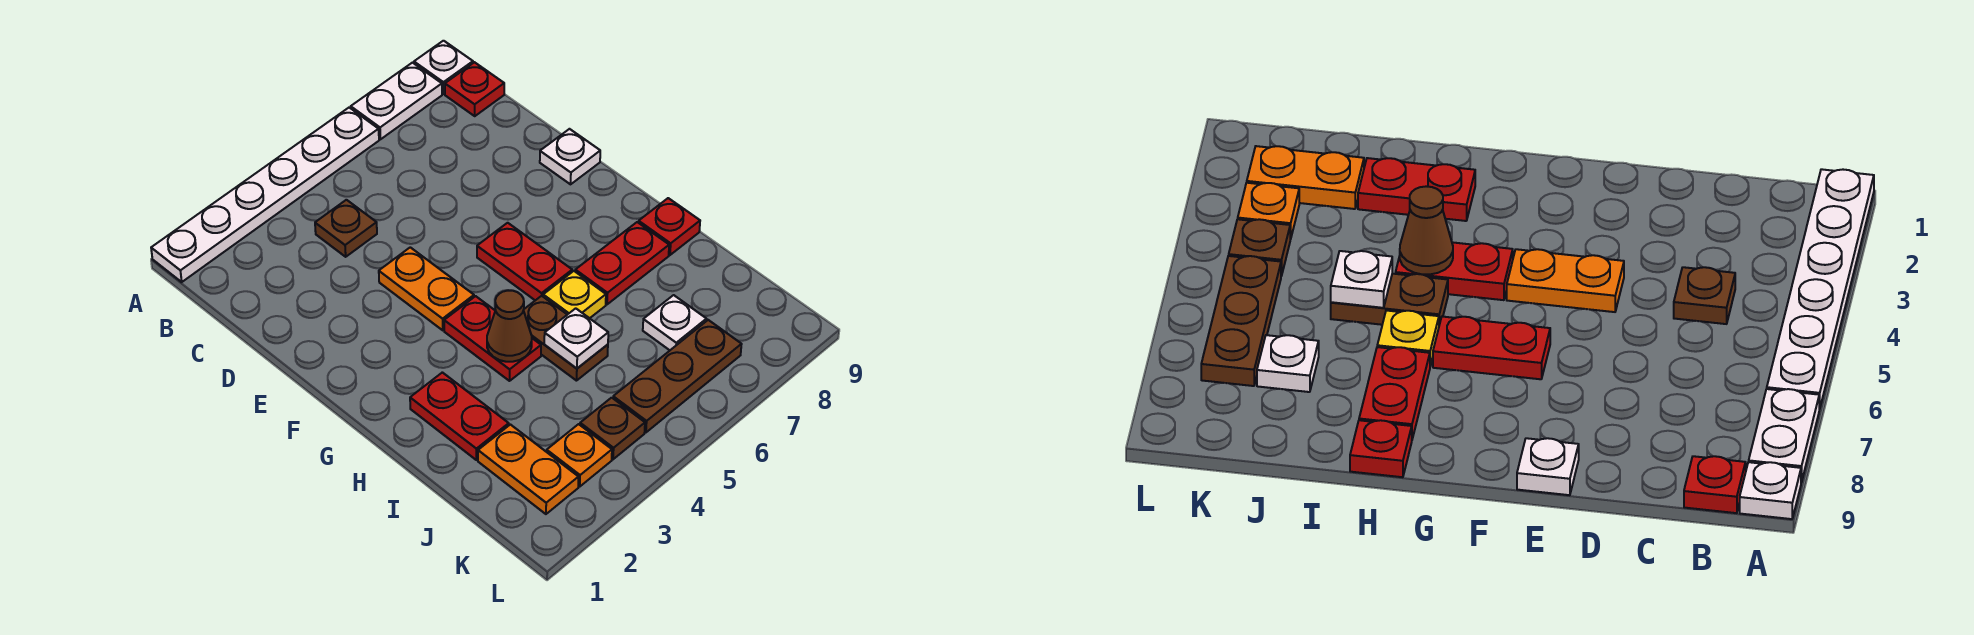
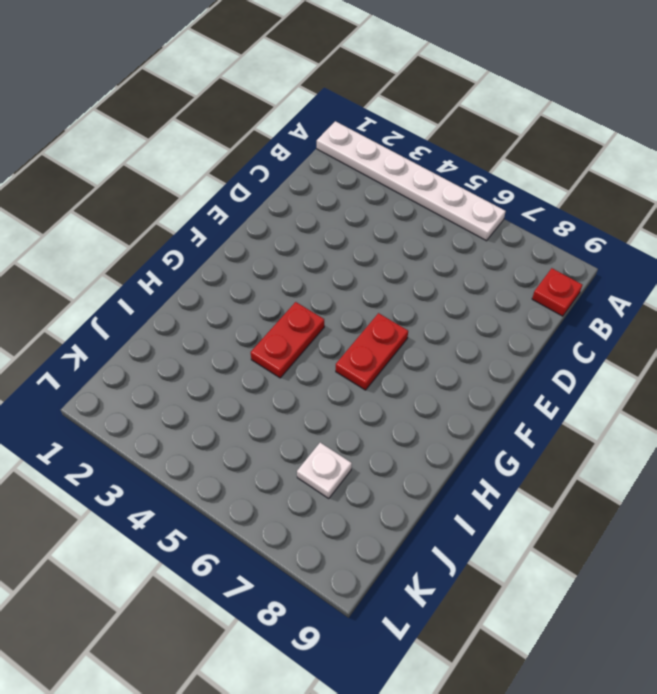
none -> white plate A7:A8 level 1
none -> white plate A9 level 1
none -> brown plate C4 level 1

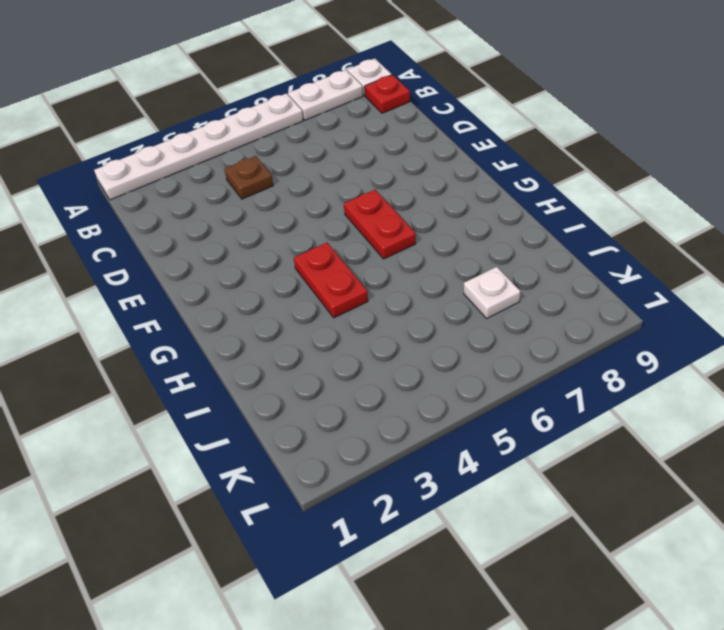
none -> orange plate E4:F4 level 1
none -> white plate E9 level 1
none -> red plate H2:I2 level 1

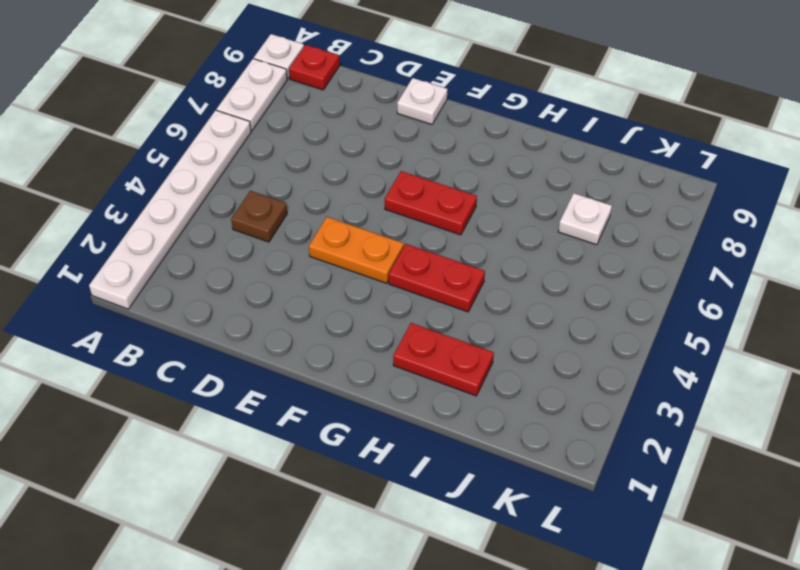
none -> brown plate H5:I5 level 1
none -> yellow plate H6 level 1
none -> red plate H7:H8 level 1

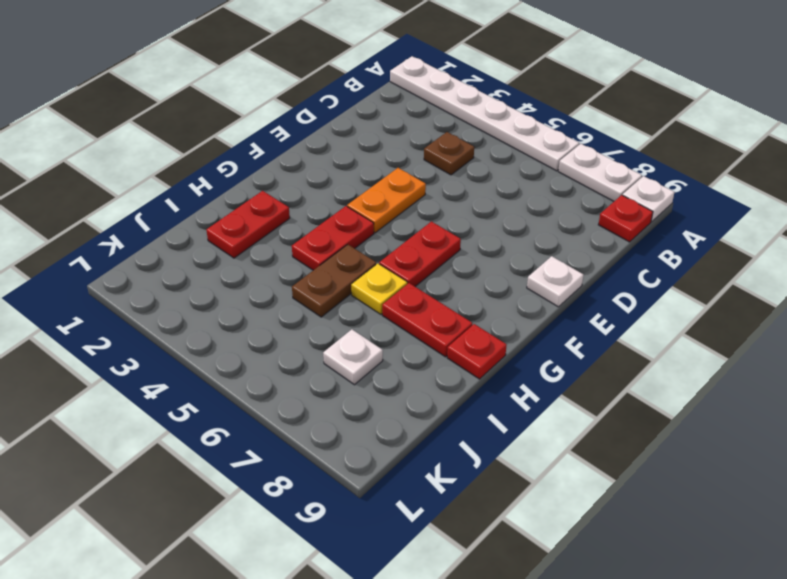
none -> orange plate J2:K2 level 1
none -> orange plate K3 level 1
none -> brown plate K4 level 1

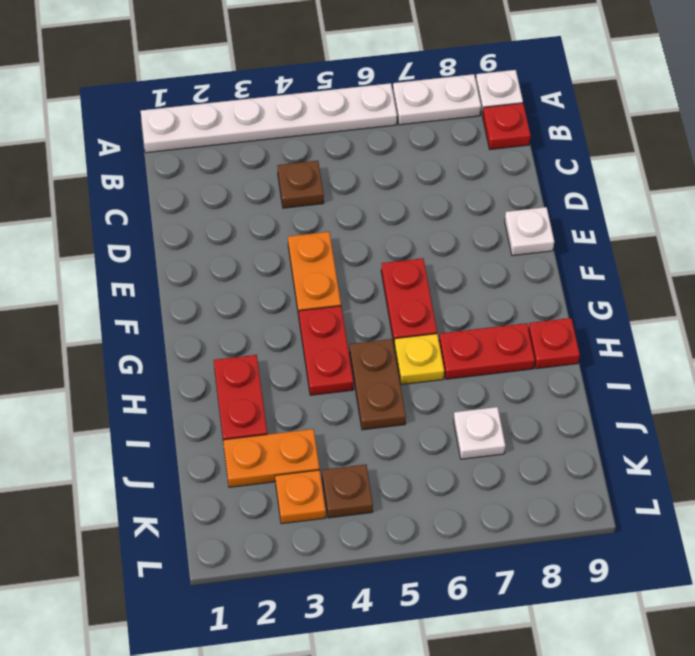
orange plate J2:J3 level 1 -> orange plate J2:K2 level 1
none -> brown plate K5:K7 level 1
none -> brown cone H4 level 2
none -> white plate I5 level 2

